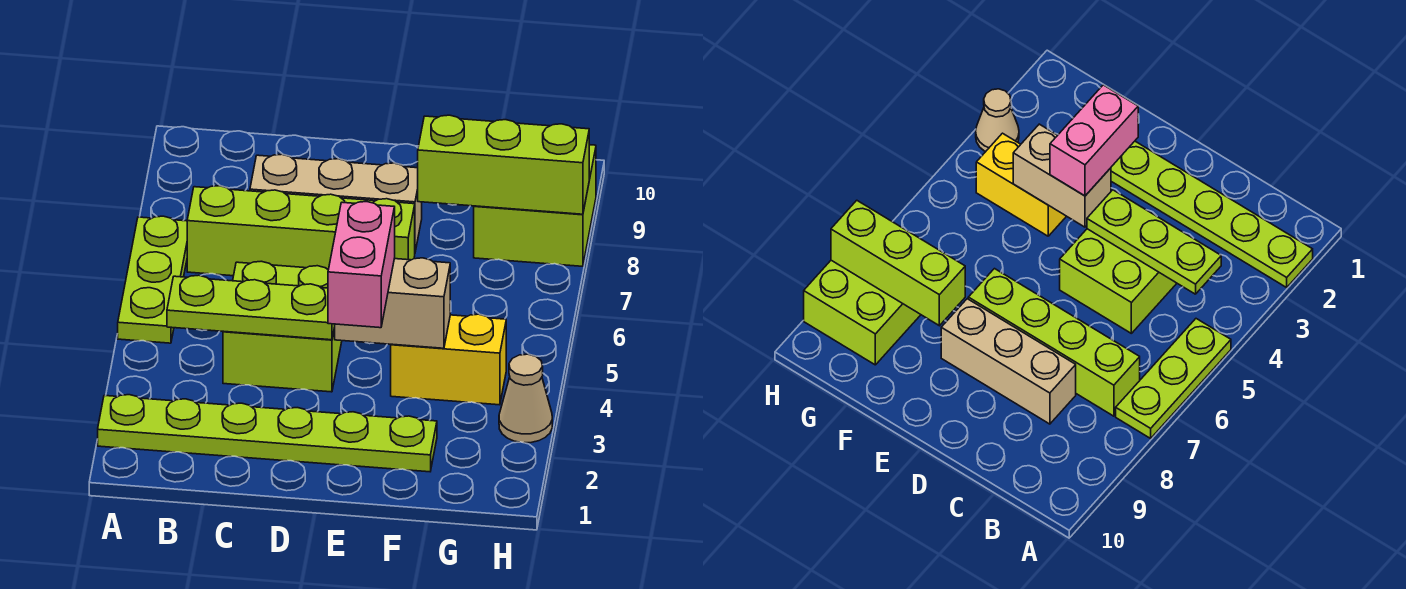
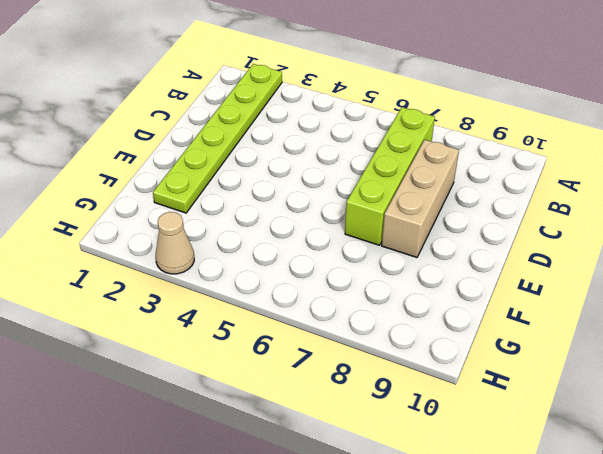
none -> lime plate A5:A7 level 1
none -> lime brick C4:D5 level 1
none -> yellow brick F4:G4 level 1

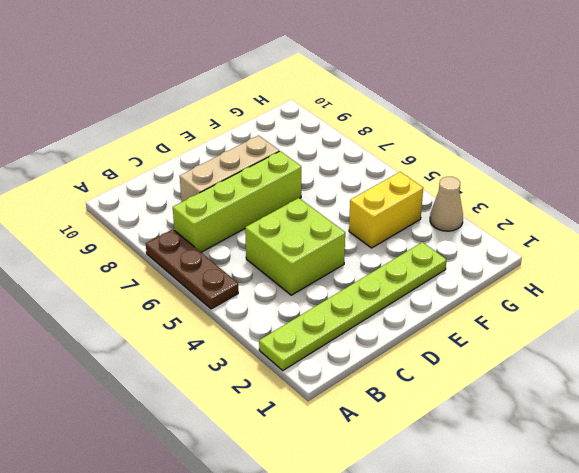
brown plate A5:A7 level 1 -> lime plate A5:A7 level 1
none -> lime brick G8:H9 level 1
none -> lime plate B4:D4 level 2
none -> tan brick E4:F4 level 2

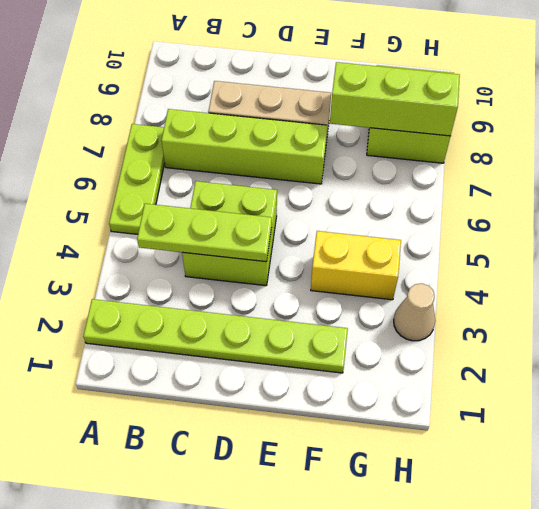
none -> tan brick E4:F4 level 2
none -> pink brick E3:E4 level 3

